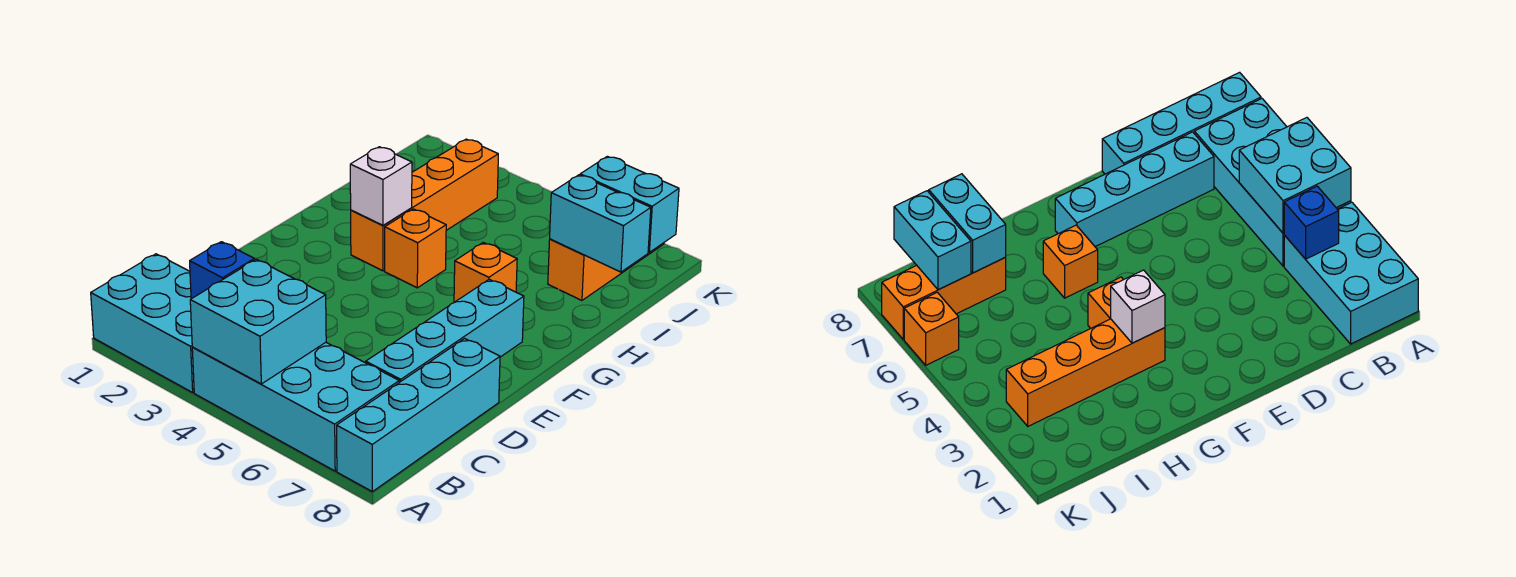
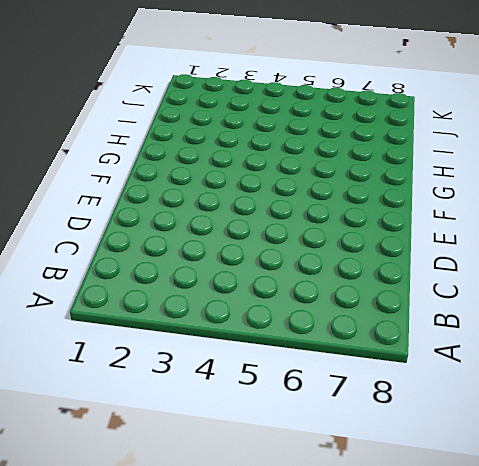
none -> cyan brick A1:B3 level 1
none -> cyan brick A4:B7 level 1
none -> cyan brick A8:D8 level 1

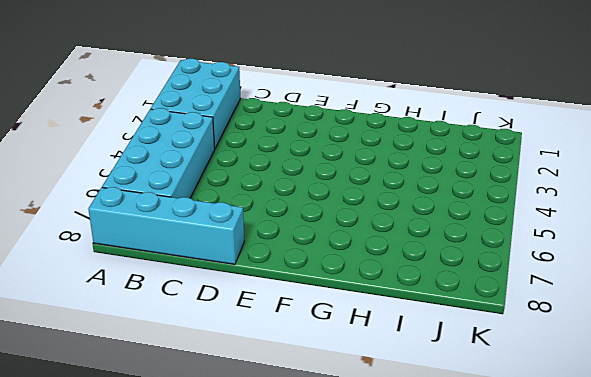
none -> cyan brick C7:F7 level 1
none -> orange brick G3:J3 level 1
none -> orange brick G4 level 1

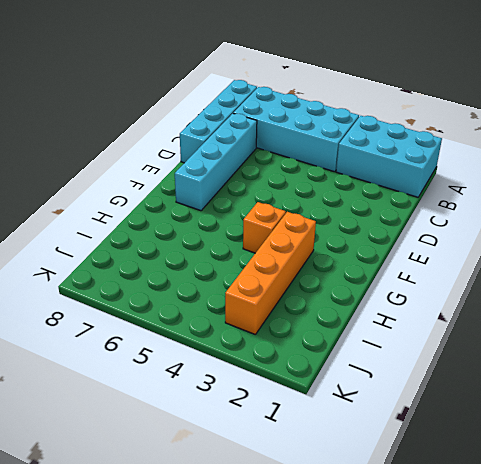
none -> orange brick G6 level 1
none -> orange brick I7:K7 level 1
none -> orange brick K6 level 1

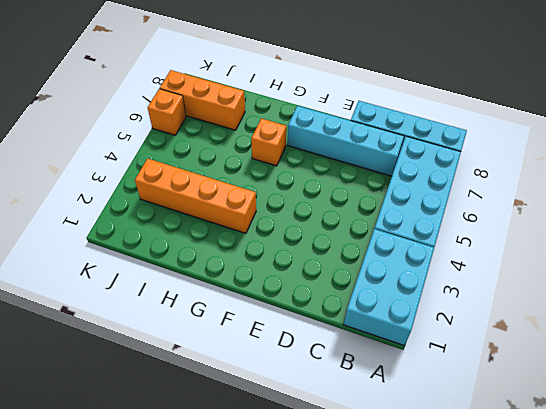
none -> orange brick G4 level 1
none -> cyan brick A4:B5 level 2
none -> blue brick B3 level 2

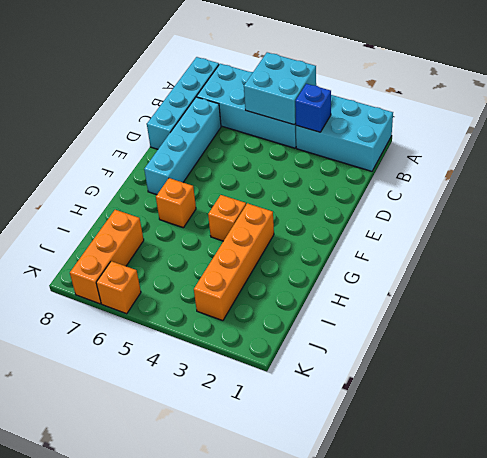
none -> white brick G3 level 2
none -> cyan brick I7:I8 level 2
none -> cyan brick J7:J8 level 2

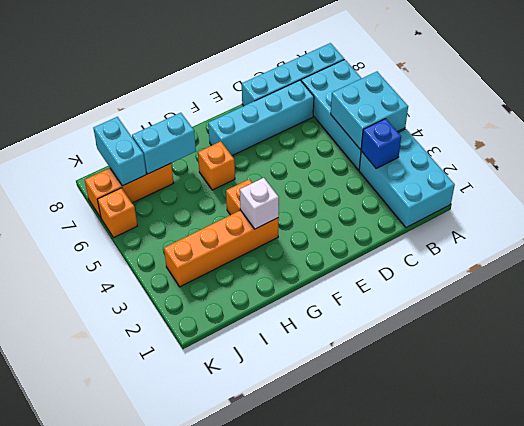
cyan brick H7:I7 level 2 -> cyan brick I7:I8 level 2

